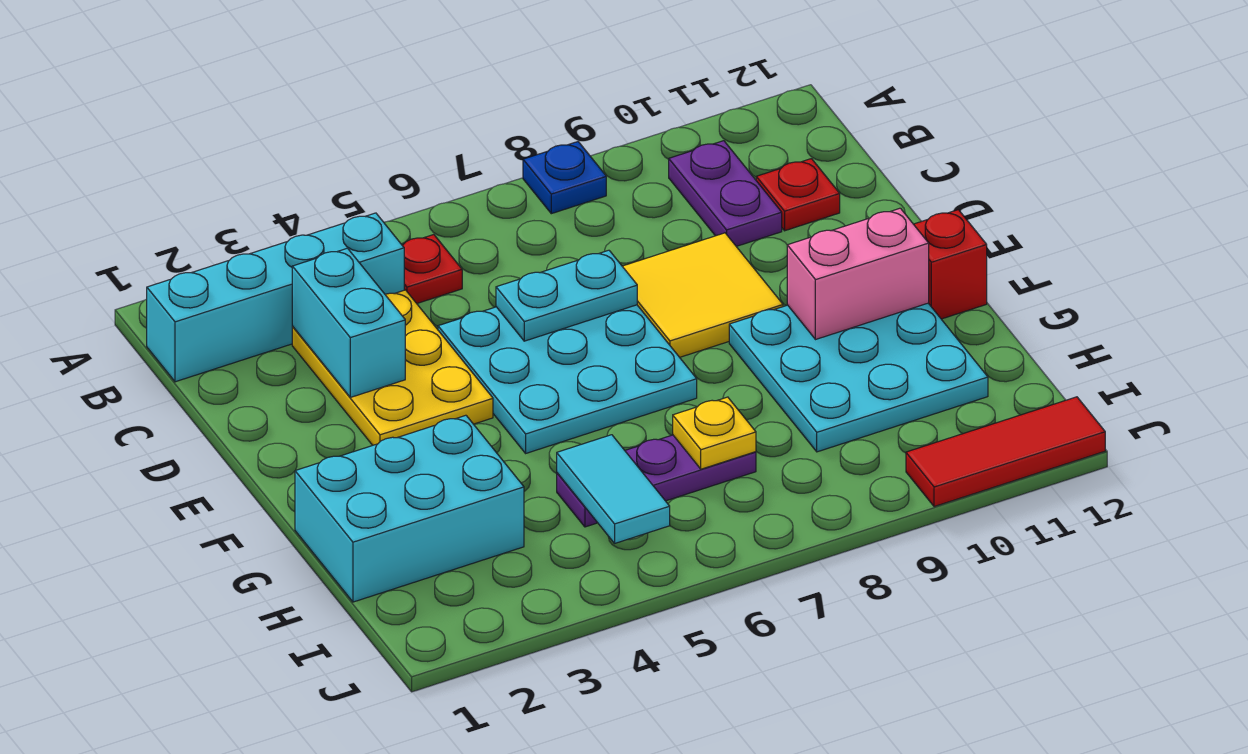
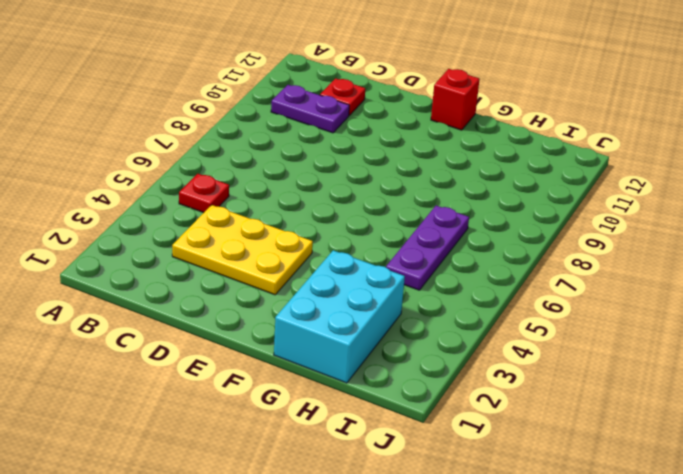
none -> blue plate A8 level 1
none -> cyan brick B1:B4 level 1
none -> cyan plate D5:F7 level 1

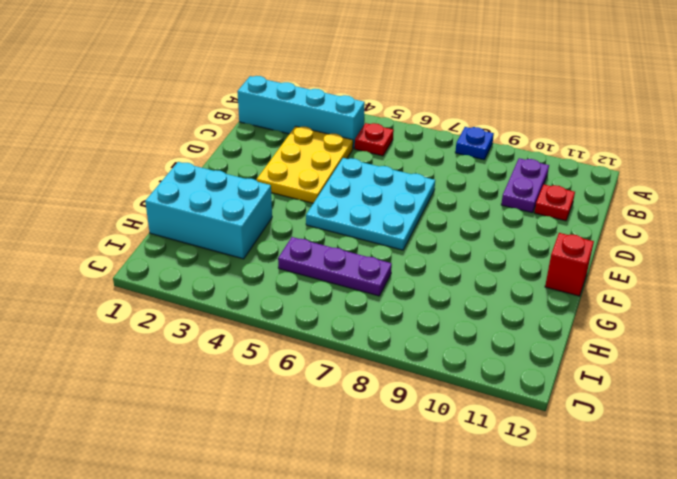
none -> yellow tile D8:E9 level 1
none -> cyan plate F9:H11 level 1
none -> red tile J10:J12 level 1

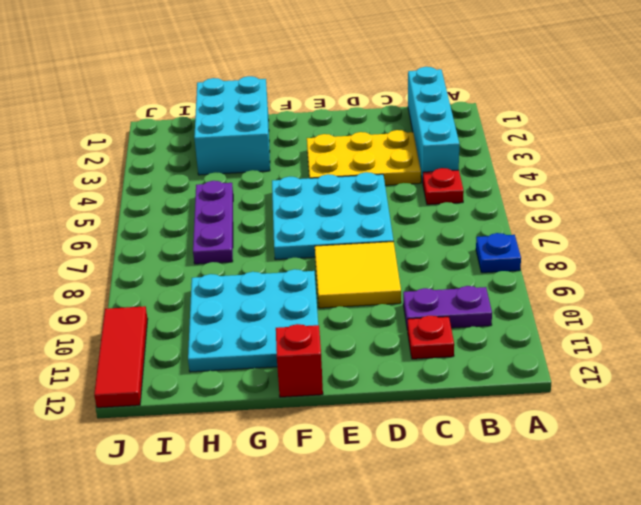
none -> cyan brick C3:D3 level 2
none -> cyan plate D6:D7 level 2
none -> pink brick F10:F11 level 2

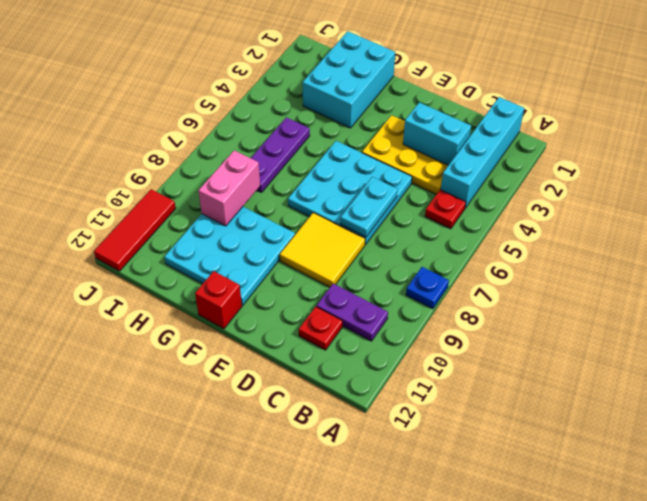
pink brick H8:H9 level 2 -> pink brick F10:F11 level 2
none -> cyan tile H5:I5 level 2
none -> yellow plate H7 level 2

